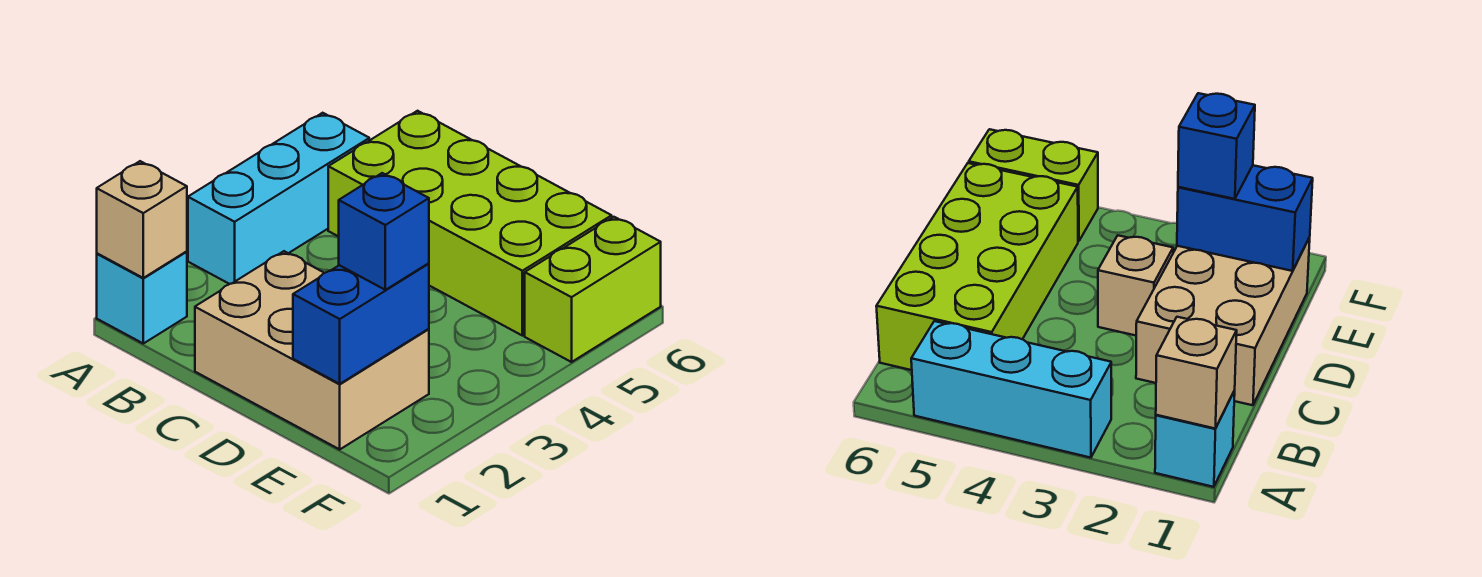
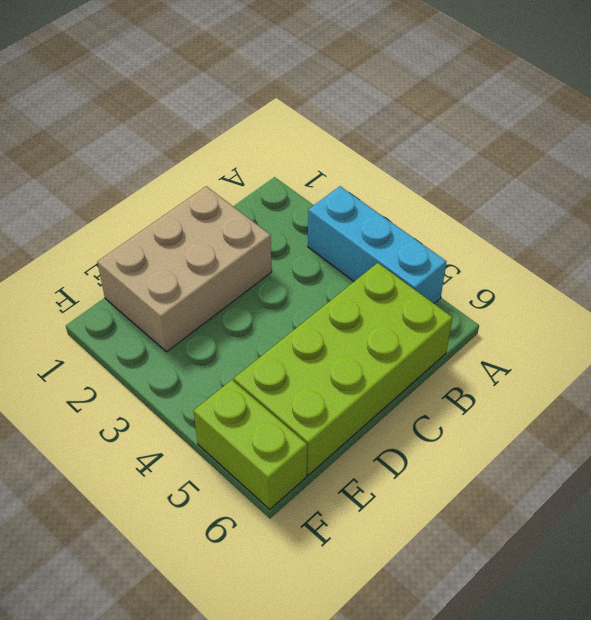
none -> cyan brick A1 level 1
none -> tan brick D3 level 1

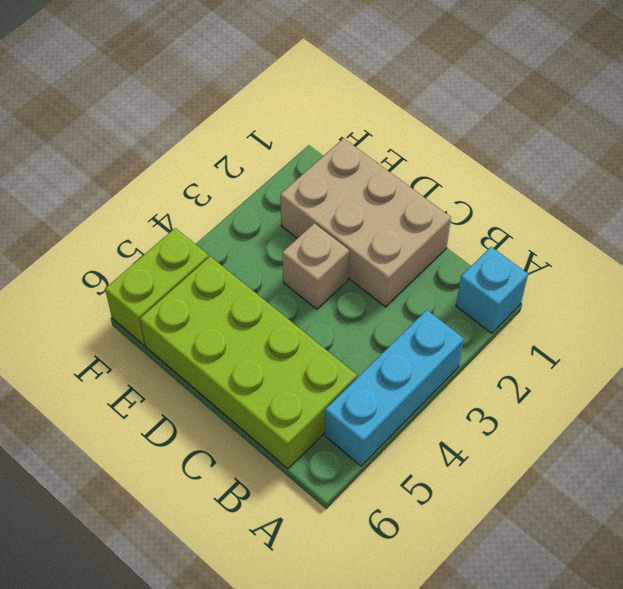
none -> tan brick A1 level 2
none -> blue brick E1:E2 level 2

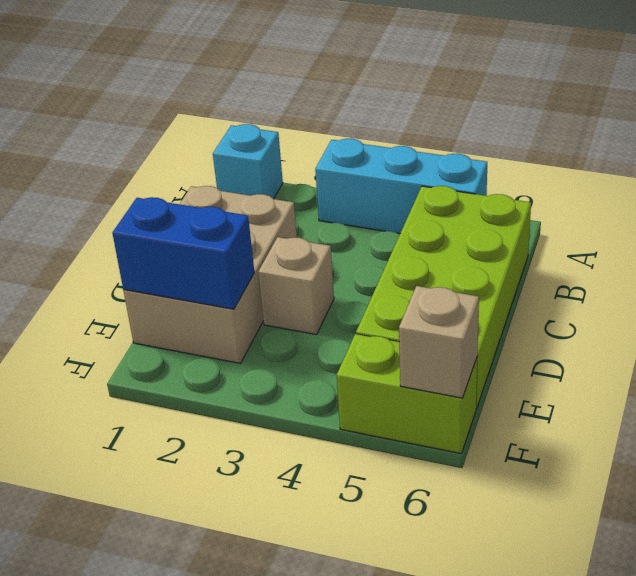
tan brick F6 level 2 -> tan brick A1 level 2
none -> blue brick E2 level 3

